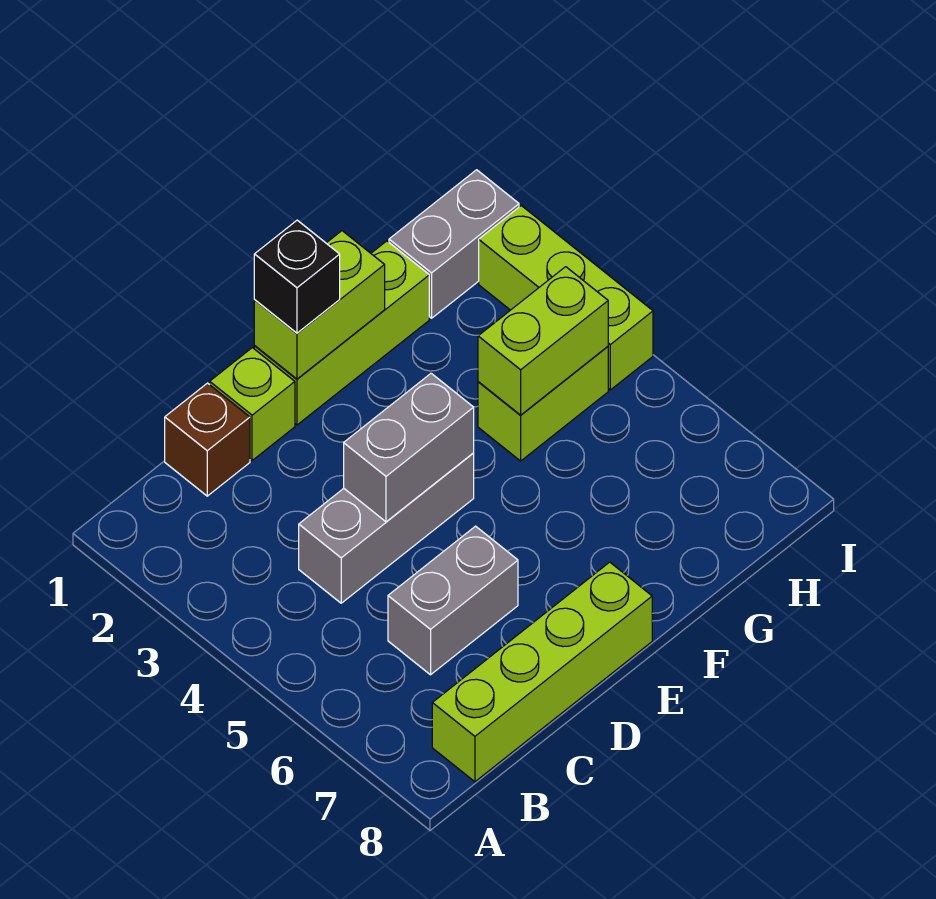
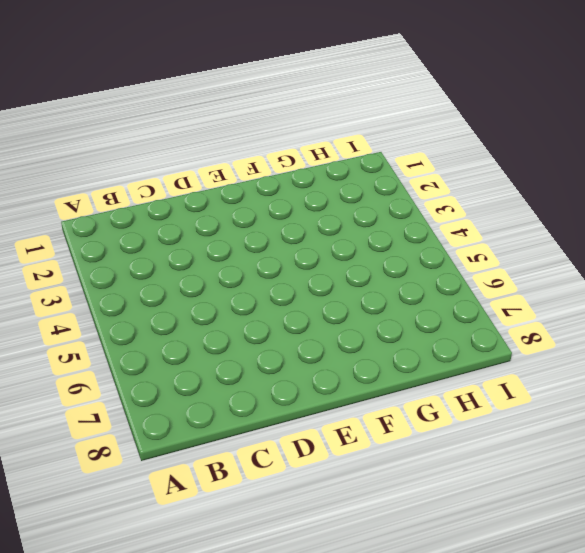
none -> lime brick B8:E8 level 1
none -> brown brick C1 level 1
none -> grey brick C4:E4 level 1

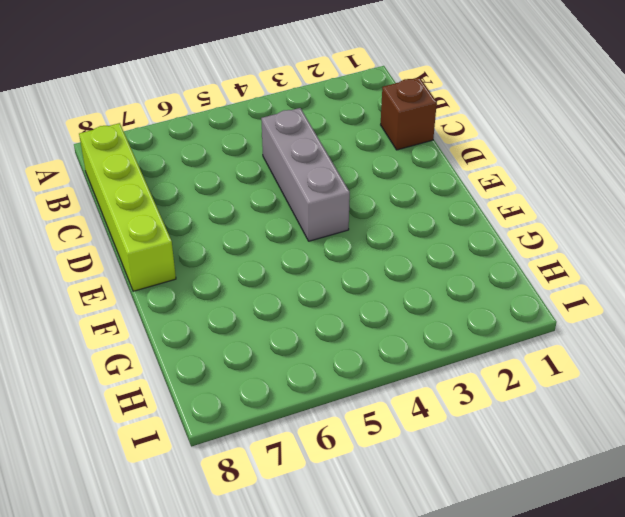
none -> grey brick C6:D6 level 1
none -> lime brick D1 level 1
none -> lime brick E1:G1 level 1

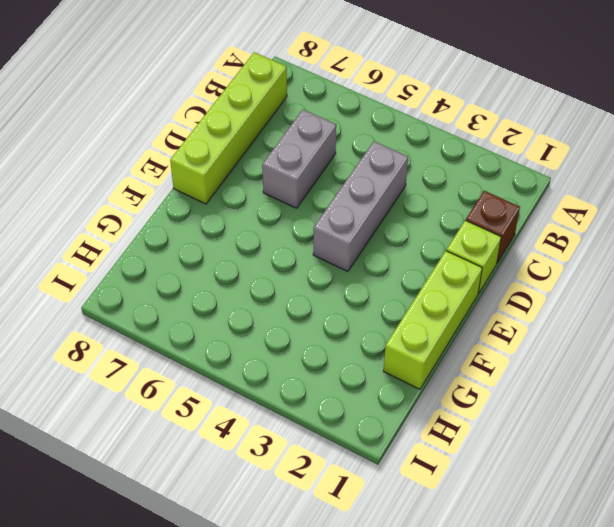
none -> lime brick G4:H4 level 1
none -> grey brick H1:I1 level 1
none -> lime brick I2:I4 level 1

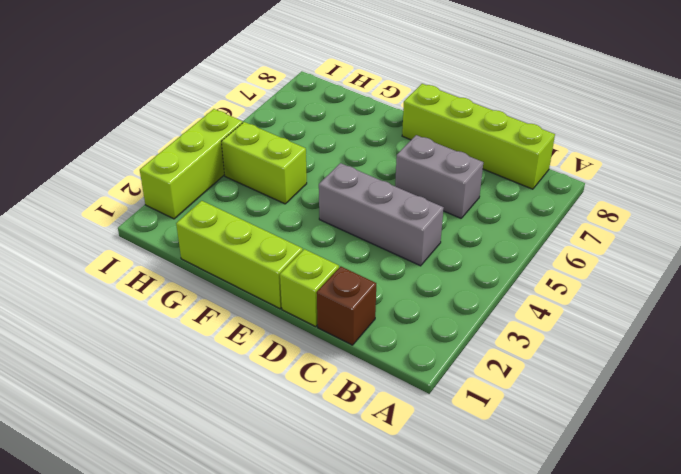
none -> grey brick H1:I1 level 1
none -> grey brick D4:E4 level 2
none -> lime brick E1:F1 level 2

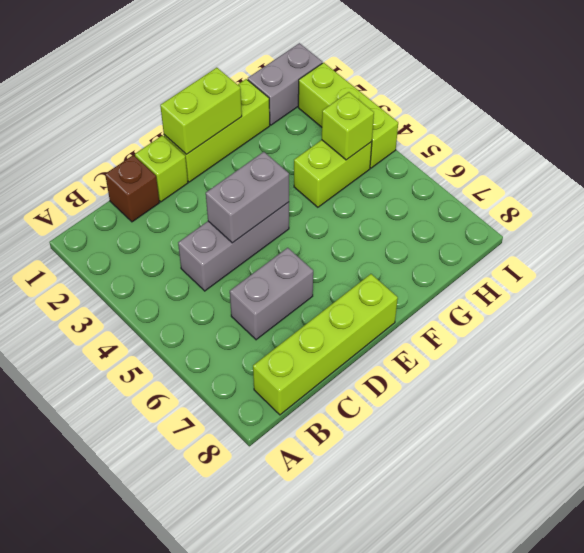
lime brick H4 level 2 -> lime brick G4:H4 level 2
none -> black brick E1 level 3

